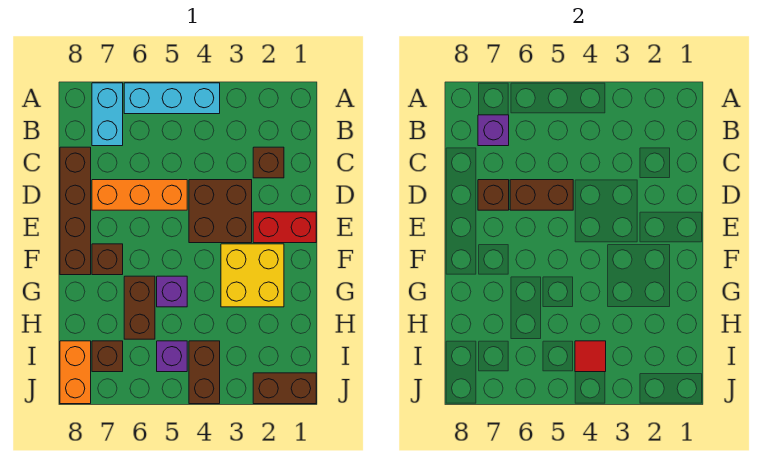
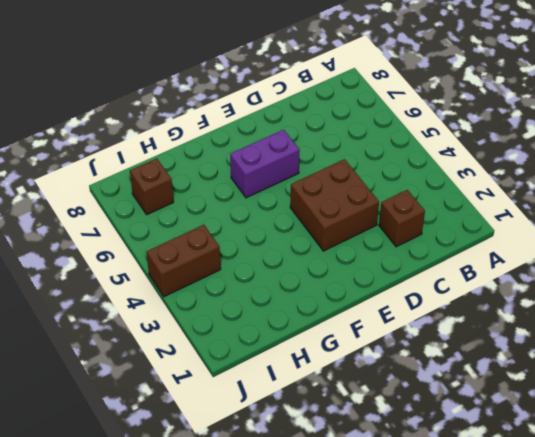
purple brick E6:F6 level 1 -> none
none -> cyan brick A4:A6 level 1
none -> cyan brick A7:B7 level 1
none -> brown brick C8:F8 level 1

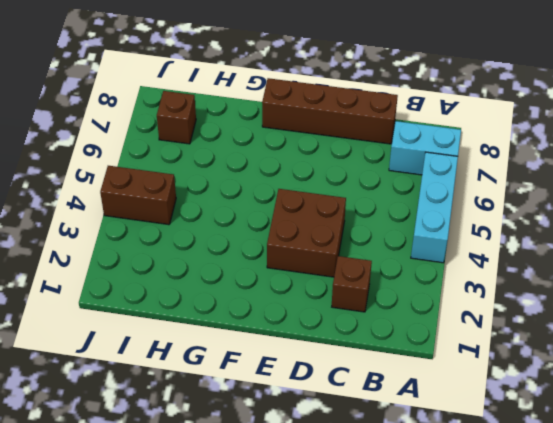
none -> orange brick D5:D7 level 1
none -> red brick E1:E2 level 1
none -> yellow brick F2:G3 level 1

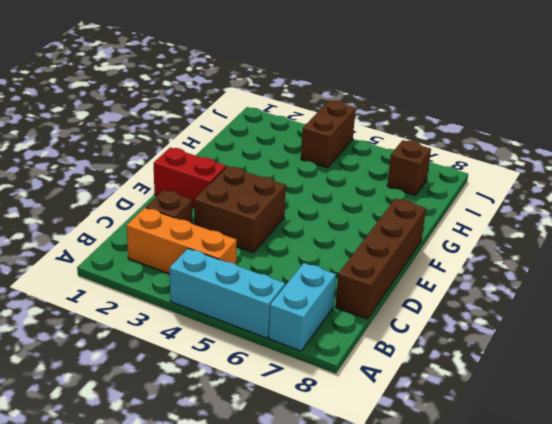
orange brick B2:B4 level 1 -> orange brick D5:D7 level 1
none -> yellow brick F2:G3 level 1
none -> brown brick F7 level 1
none -> purple brick G5 level 1

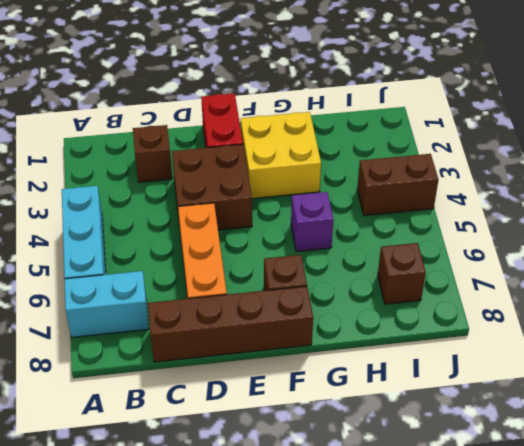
none -> brown brick G6:H6 level 1
none -> purple brick I5 level 1
none -> orange brick I8:J8 level 1

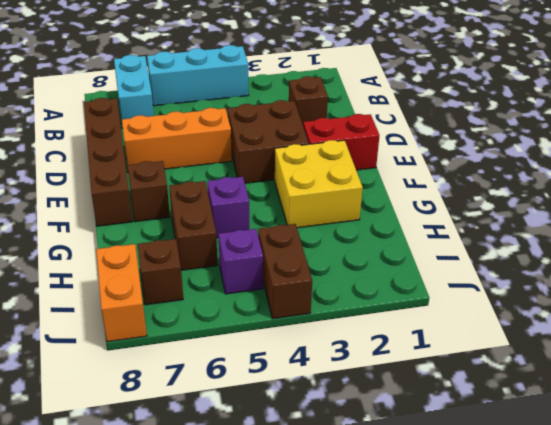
none -> brown brick J1:J2 level 1
none -> purple brick B7 level 2
none -> brown brick D5:D6 level 2

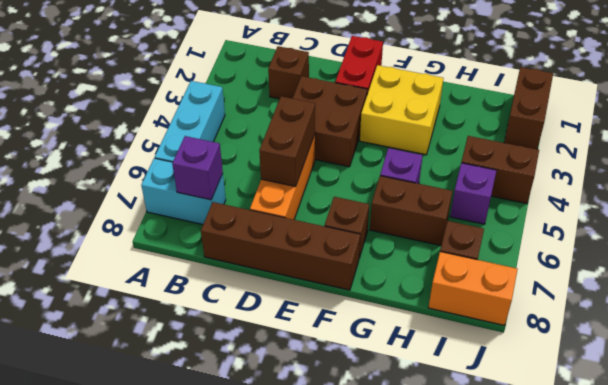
none -> brown brick D7 level 2
none -> red tile I4 level 2

